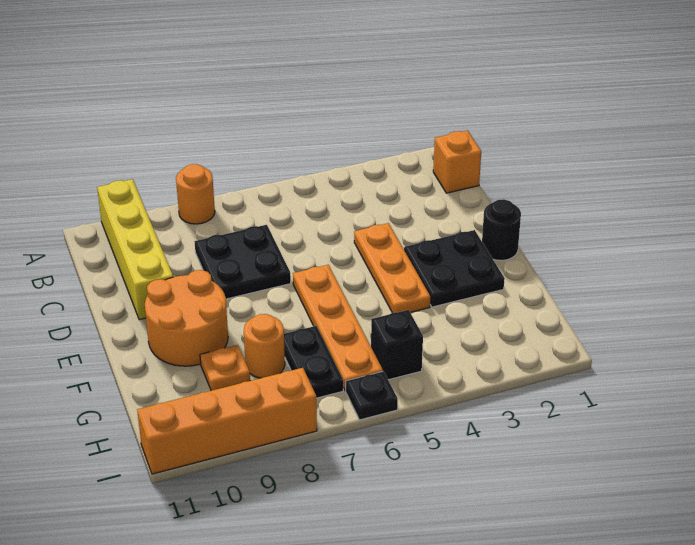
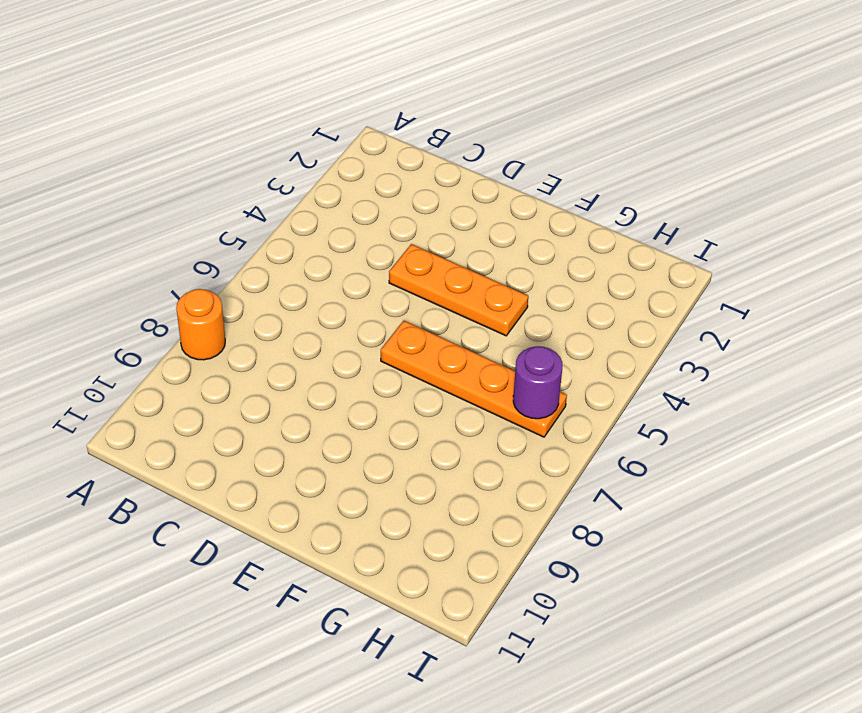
purple round brick H6 level 2 -> none
none -> yellow brick A10:D10 level 1
none -> orange brick B1 level 1
none -> black plate C7:D8 level 1

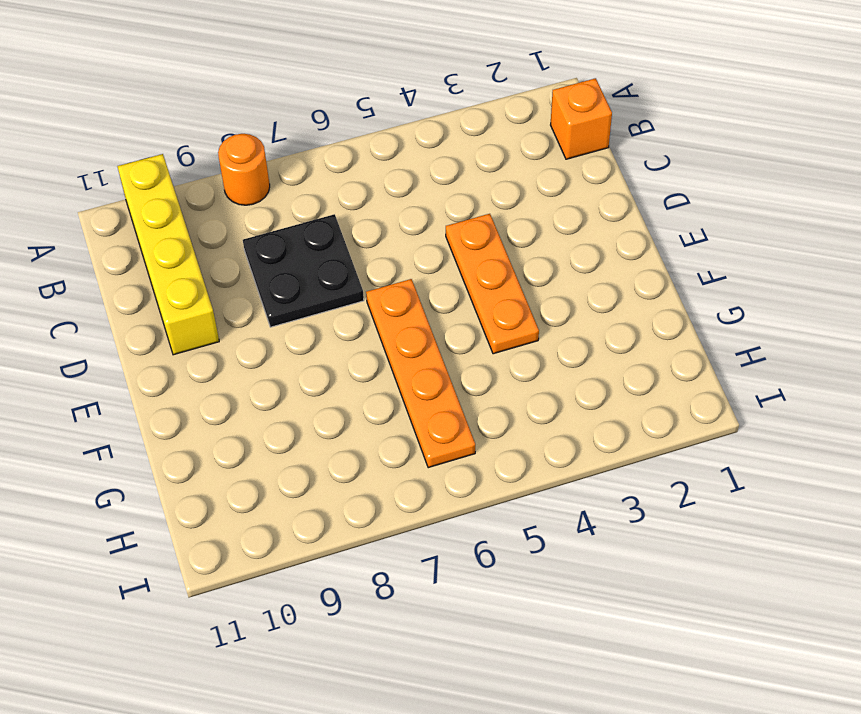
none -> black round brick E1 level 1
none -> black plate E2:F3 level 1
none -> orange round brick E9:F10 level 1

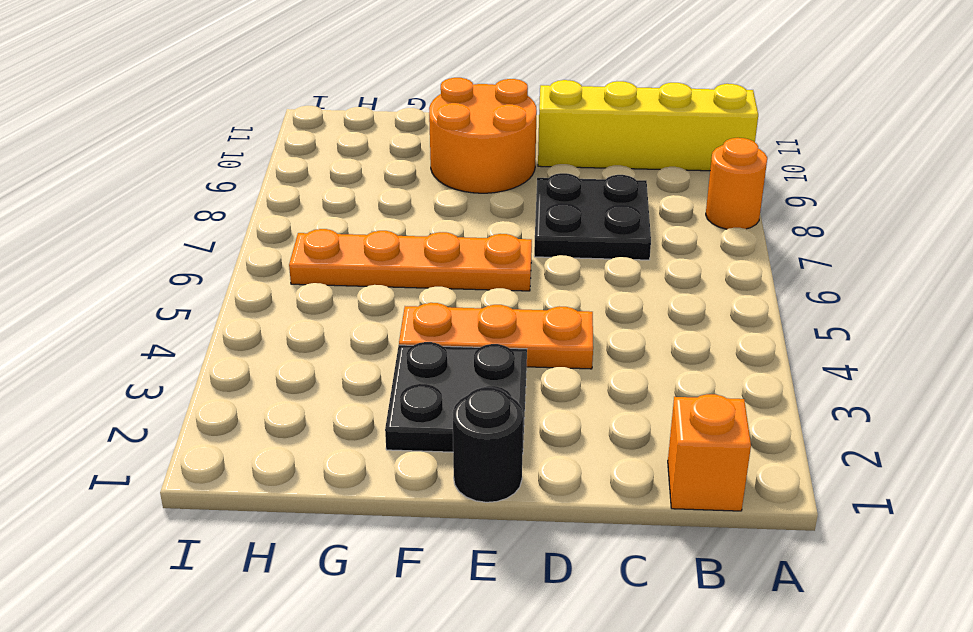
none -> black plate G7:H7 level 1
none -> orange round brick G8 level 1
none -> orange plate G9 level 1

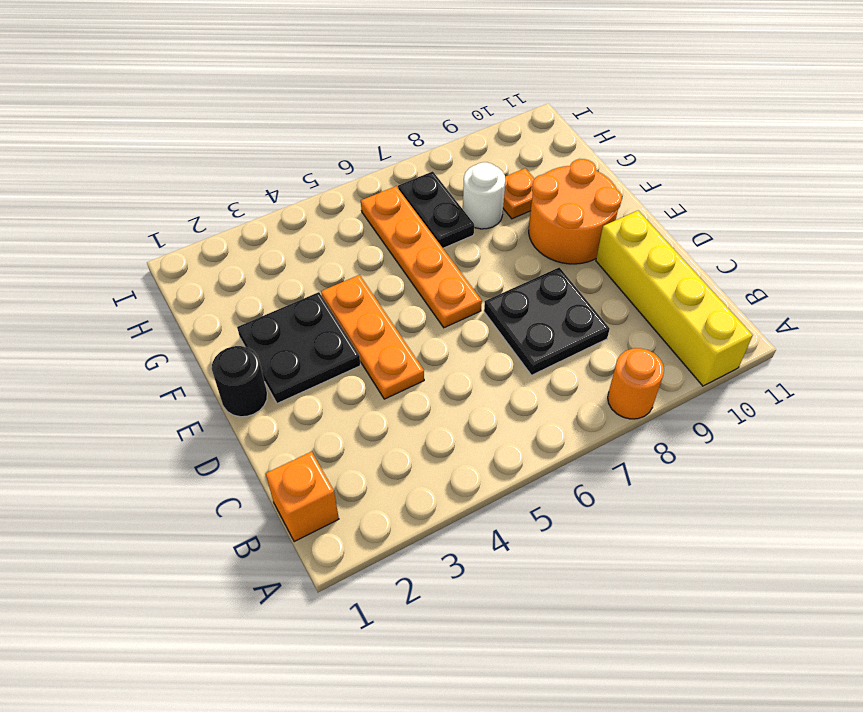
white round brick G8 level 1 -> orange round brick G8 level 1
none -> black brick H5 level 1
none -> black plate I6 level 1
none -> orange brick I8:I11 level 1

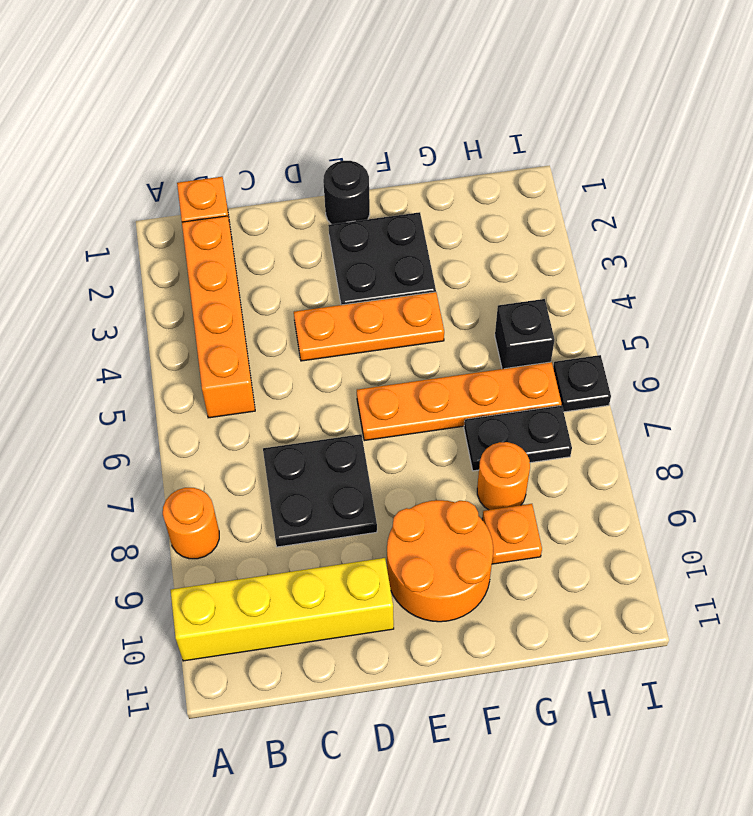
orange brick B2:B5 level 1 -> orange brick I8:I11 level 1

